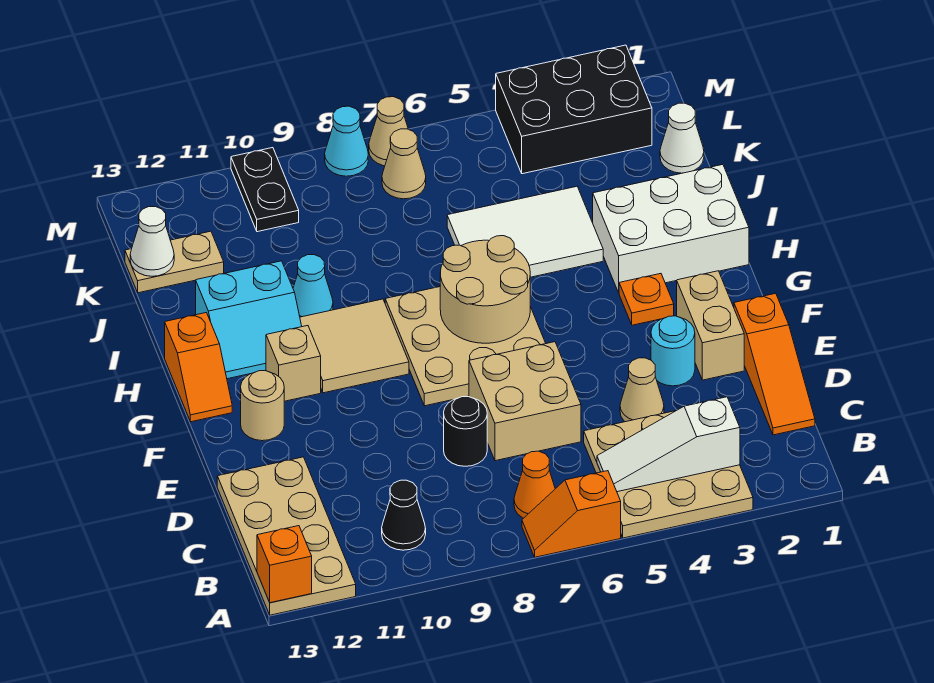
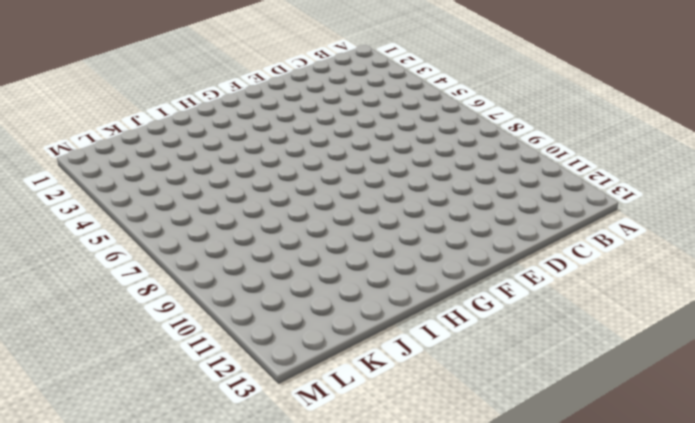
none -> tan plate A3:C5 level 1
none -> orange slope A6:A7 level 1 top 6
none -> tan plate A12:D13 level 1
none -> orange cone B7 level 1

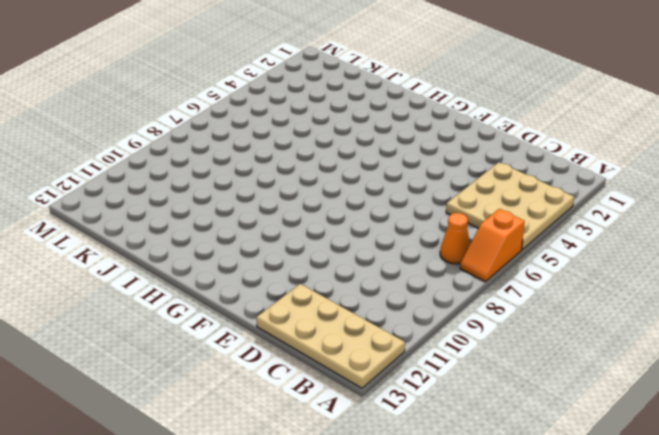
none -> black cone B10 level 1
none -> orange slope C1:E1 level 1 top E
none -> tan cone D4 level 1
none -> tan brick D6:E7 level 1

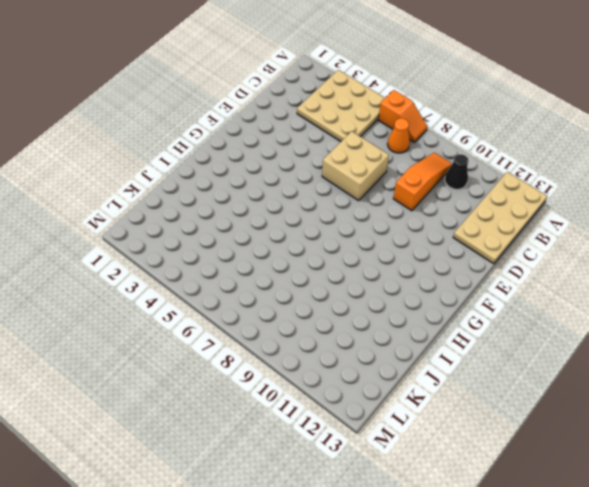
orange slope B9:D9 level 1 top D -> orange slope C1:E1 level 1 top E
none -> tan cone D4 level 1
none -> black round brick D8 level 1
none -> tan brick E2:F2 level 1
none -> cyan round brick E3 level 1

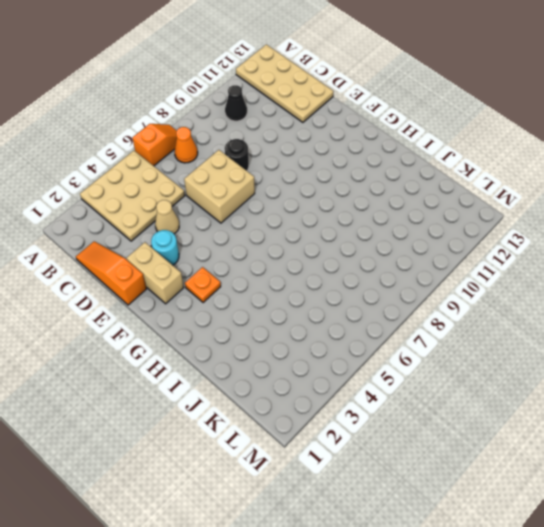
none -> tan plate F6:H8 level 1
none -> tan round brick F12 level 1
none -> tan tile G9:H10 level 1
none -> tan brick G11 level 1

